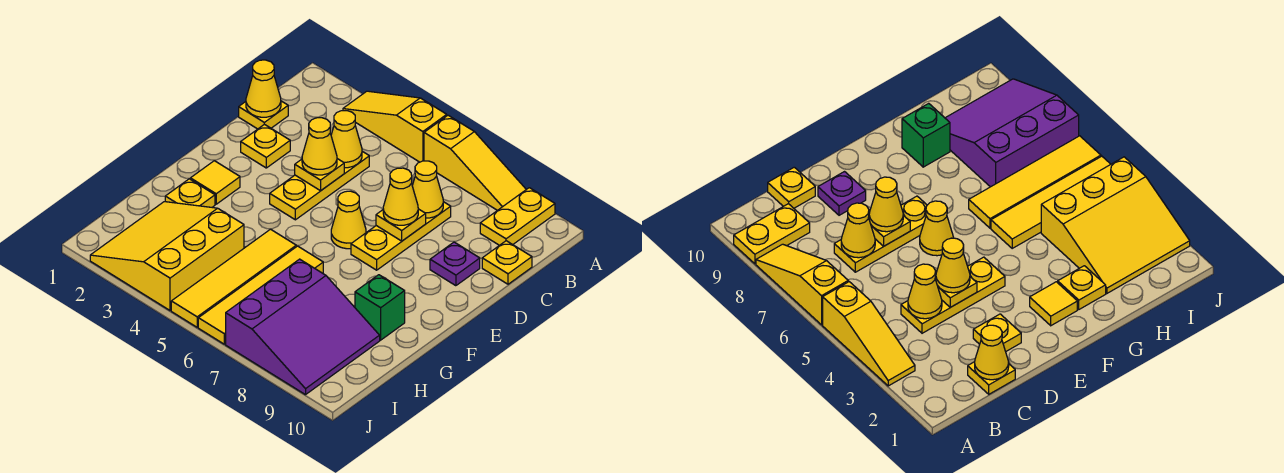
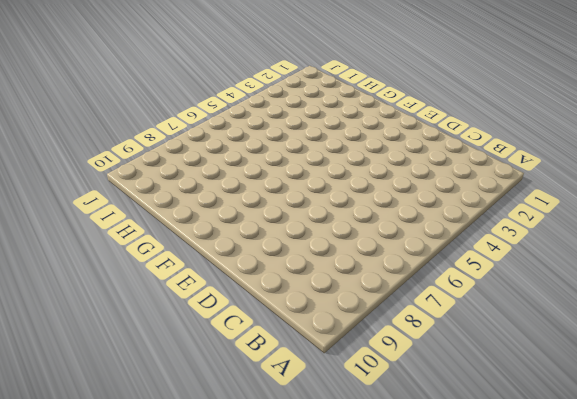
none -> yellow slope A3:A5 level 1 top 5
none -> yellow slope A6:A8 level 1 top 6
none -> yellow plate A9:B9 level 1

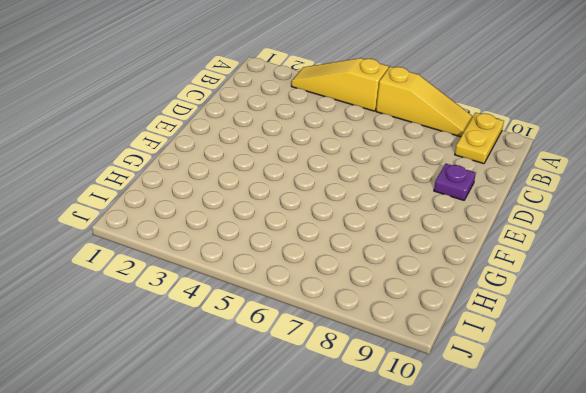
none -> yellow plate C1 level 1
none -> yellow plate C4:E4 level 1
none -> yellow plate C7:E7 level 1

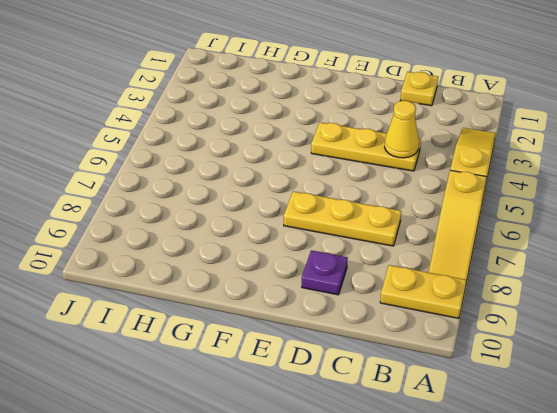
none -> yellow plate C10 level 1
none -> yellow plate D2 level 1
none -> yellow cone E6 level 1

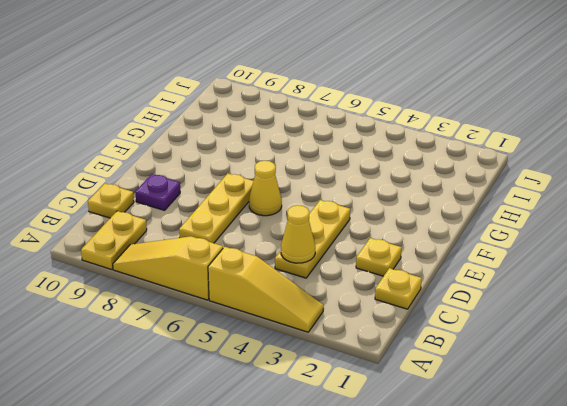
none -> yellow tile F2 level 1
none -> yellow plate G2 level 1
none -> yellow tile G5:J5 level 1

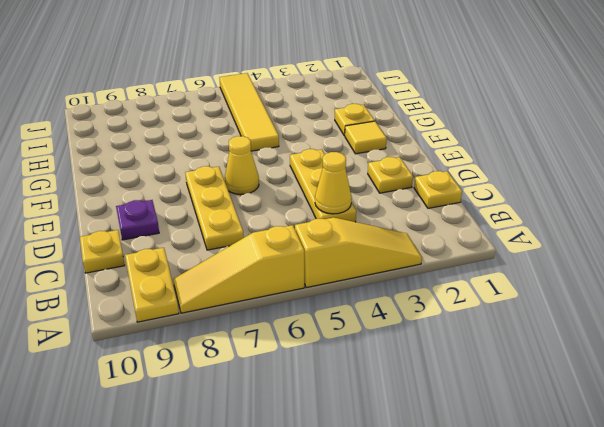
none -> yellow tile G6:J6 level 1
none -> green brick G9 level 1
none -> yellow slope H2:J4 level 1 top 4

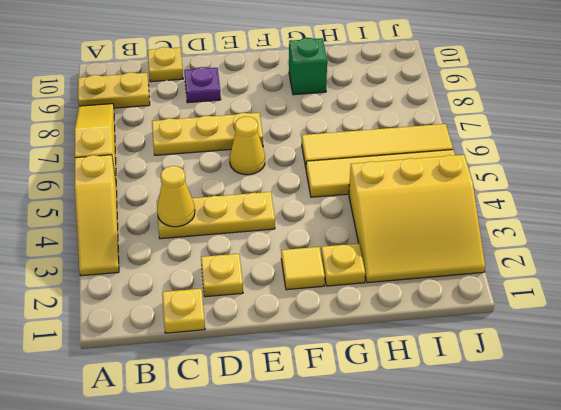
none -> purple slope H7:J9 level 1 top 7
none -> yellow cone C1 level 2
none -> yellow cone C7 level 2

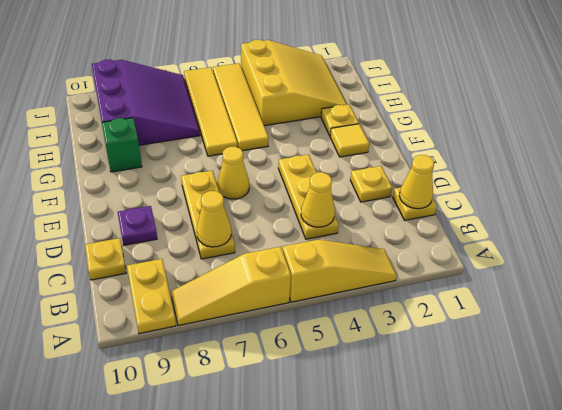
purple slope H7:J9 level 1 top 9 -> purple slope H7:J9 level 1 top 7
none -> yellow plate D4 level 2
none -> yellow plate D7 level 2
none -> yellow cone D4 level 3

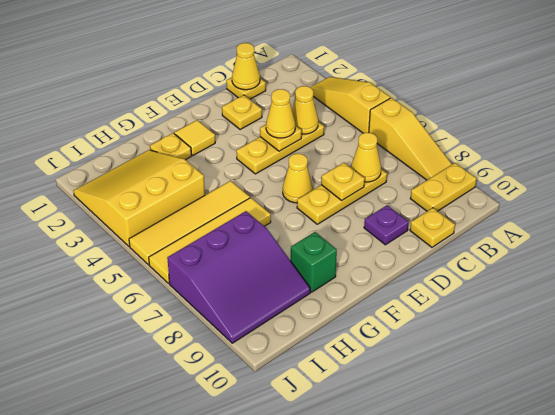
none -> yellow cone D7 level 3

